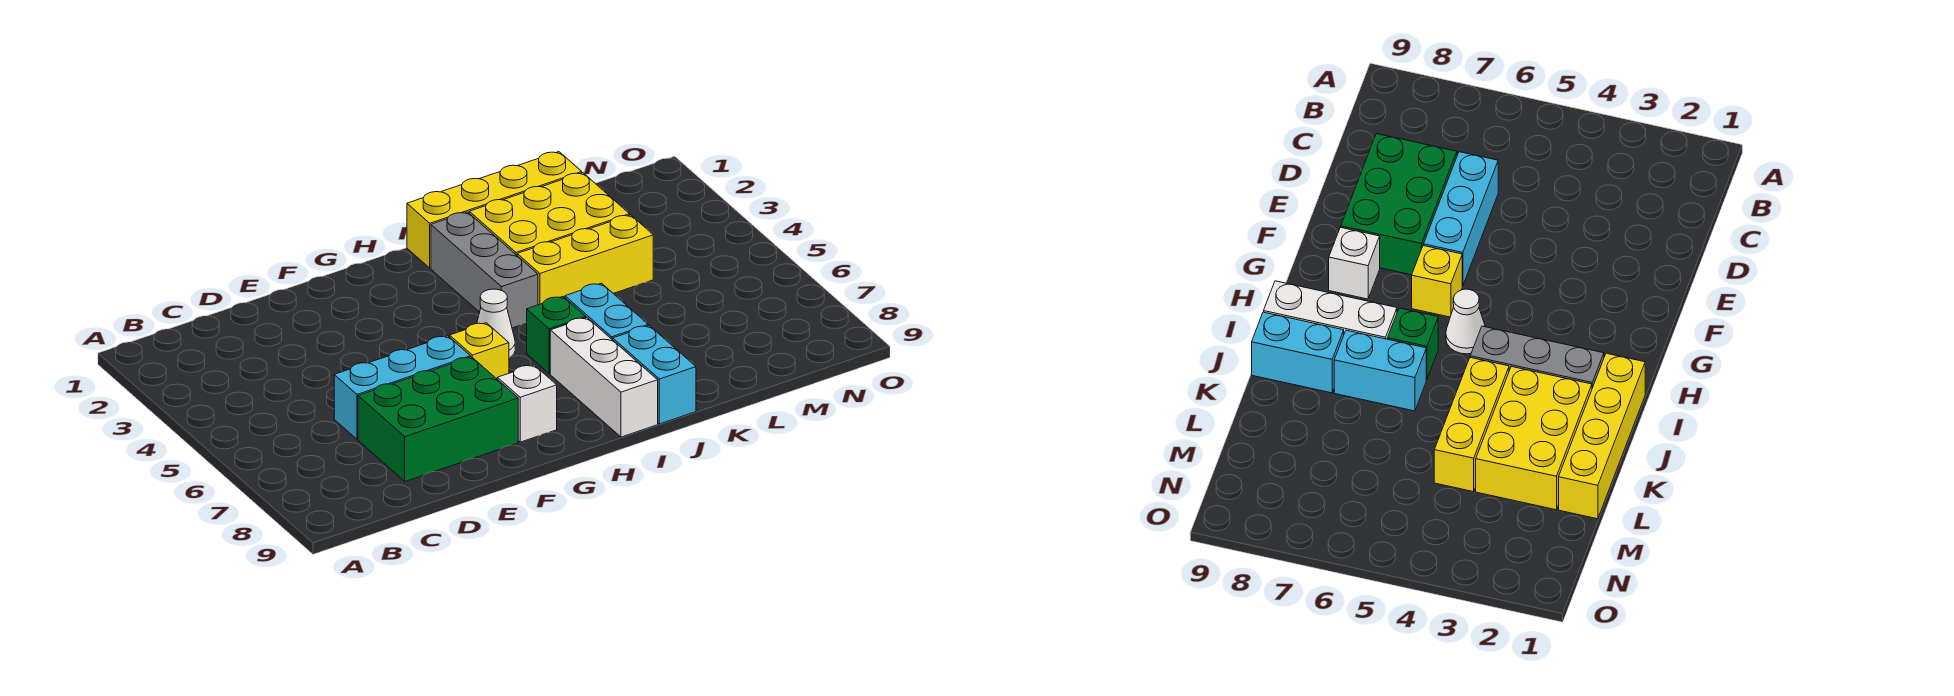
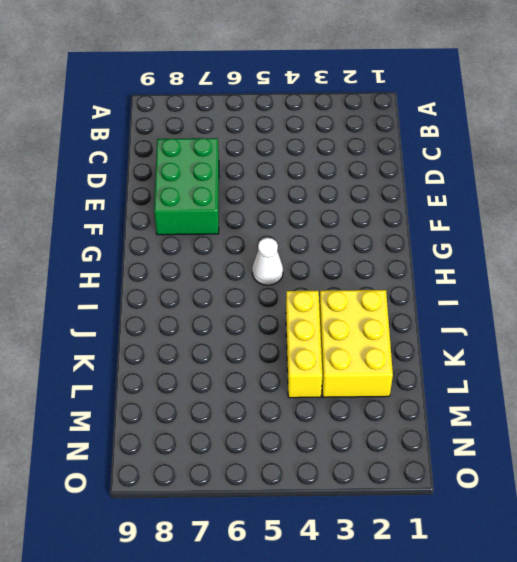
none -> cyan brick D6:F6 level 1
none -> yellow brick G6 level 1
none -> white brick G8 level 1

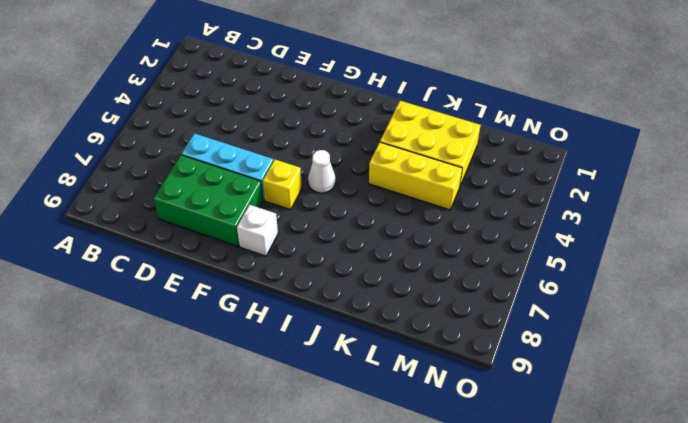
none -> yellow brick I1:L1 level 1
none -> grey brick I2:I4 level 1
none -> green brick I6 level 1

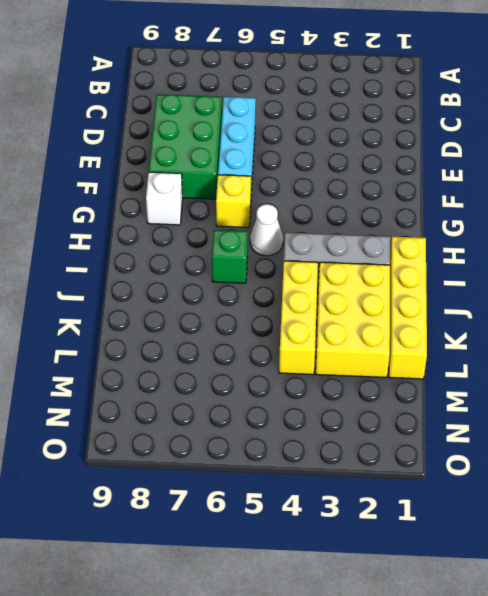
none -> white brick I7:I9 level 1
none -> cyan brick J6:J7 level 1
none -> cyan brick J8:J9 level 1

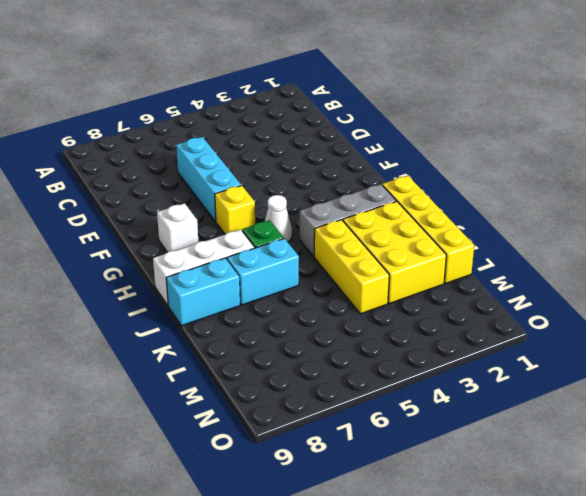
none -> green brick D7:F8 level 1

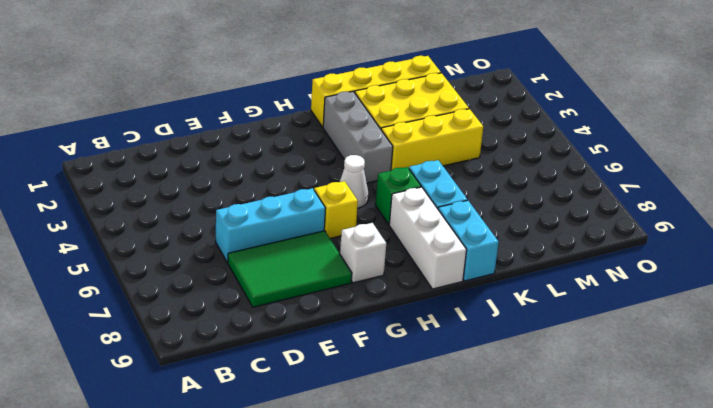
green tile D7:F8 level 1 -> green brick D7:F8 level 1

